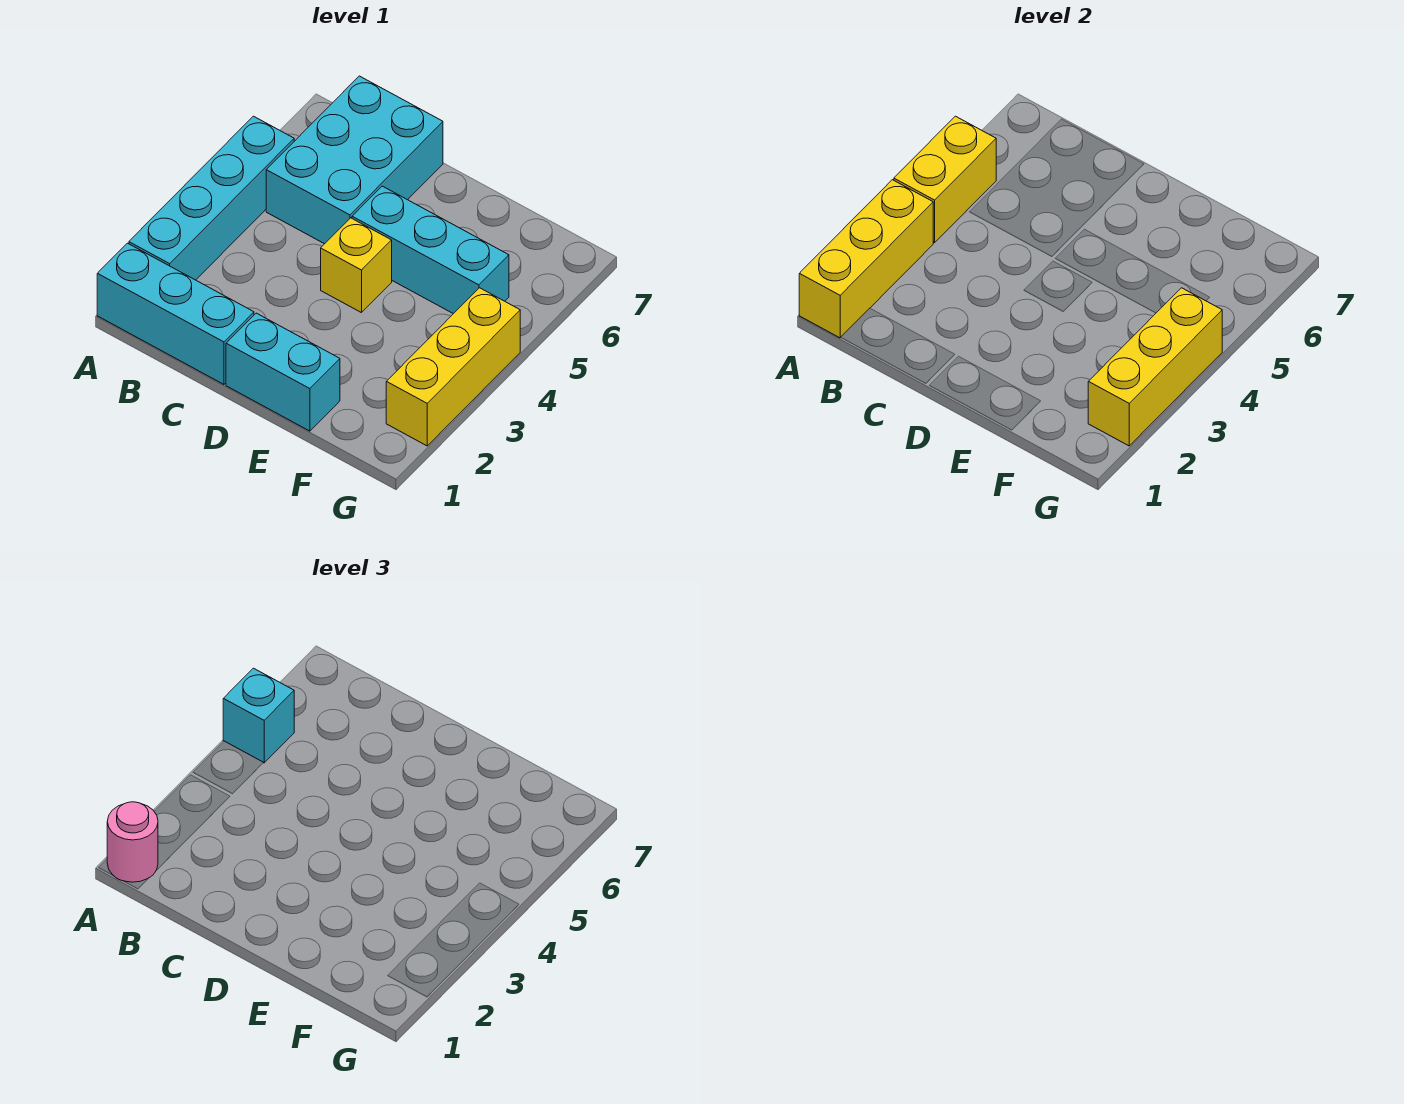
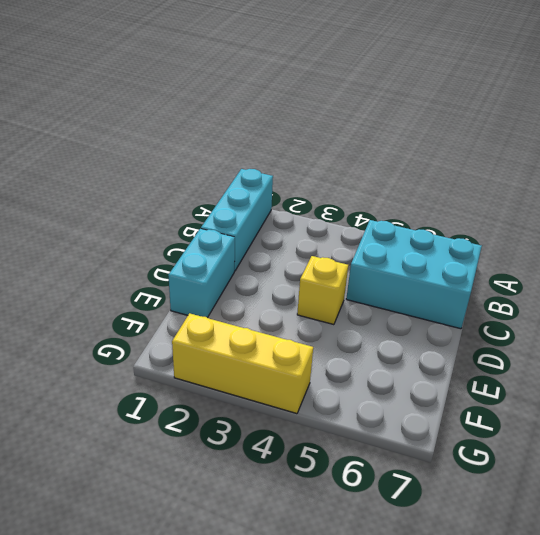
none -> cyan brick A2:A5 level 1
none -> cyan brick D5:F5 level 1
none -> yellow brick A1:A3 level 2

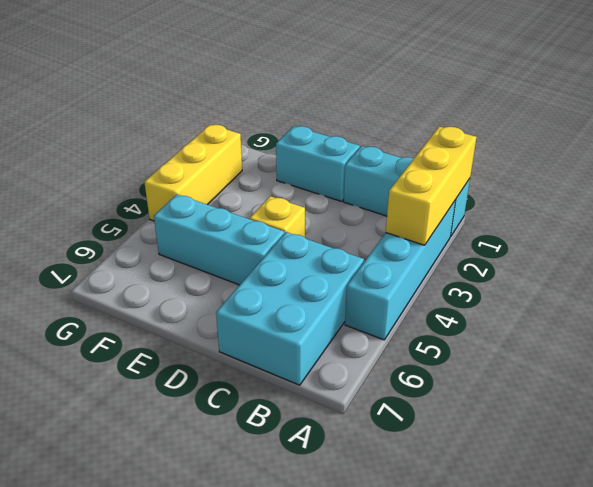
none -> yellow brick A4:A5 level 2
none -> yellow brick G2:G4 level 2
none -> pink round brick A1 level 3

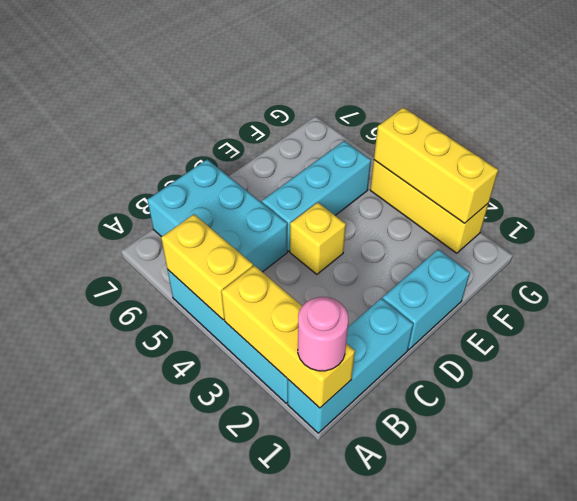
none -> cyan brick A5 level 3

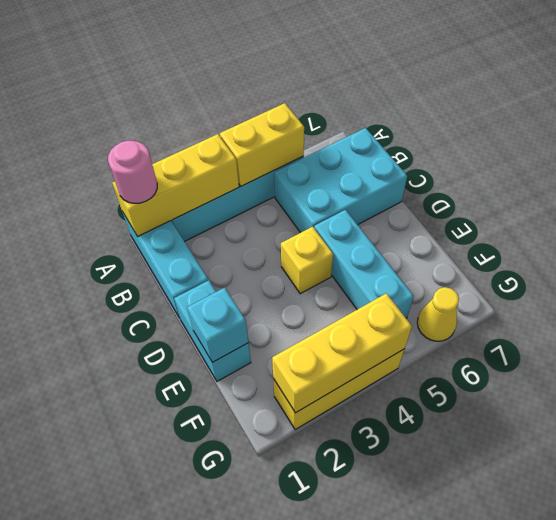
cyan brick E1 level 2 -> cyan brick A5 level 3
yellow cone G6 level 1 -> none

